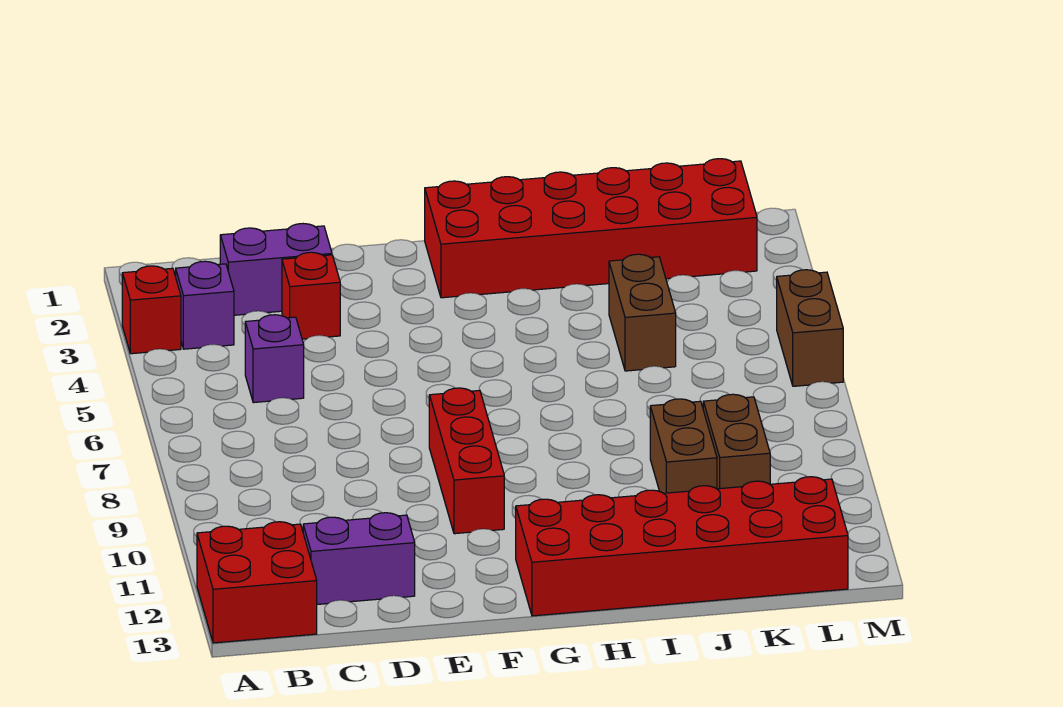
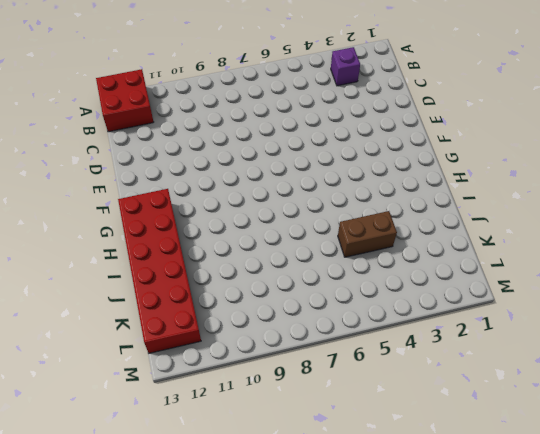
none -> red brick A3 level 1
none -> purple brick C2:D2 level 1
none -> purple brick C5 level 1

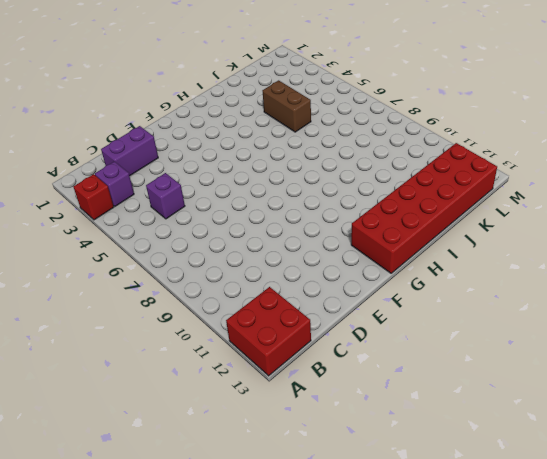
none -> purple brick C12:D12 level 1
none -> red brick D3 level 1
none -> red brick F8:F10 level 1

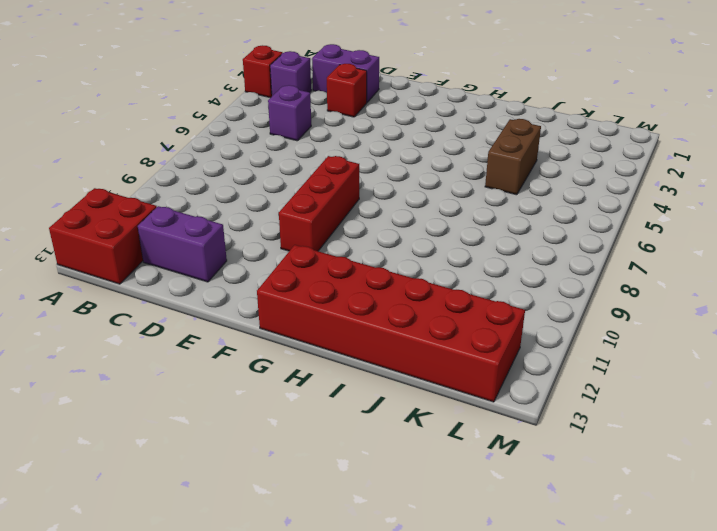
none -> red brick G1:L2 level 1
none -> brown brick J9:J10 level 1
none -> brown brick K9:K10 level 1

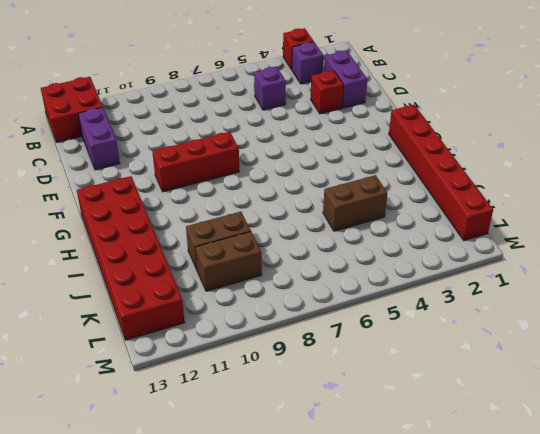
red brick G1:L1 level 1 -> red brick G1:L2 level 1
none -> brown brick M5:M6 level 1

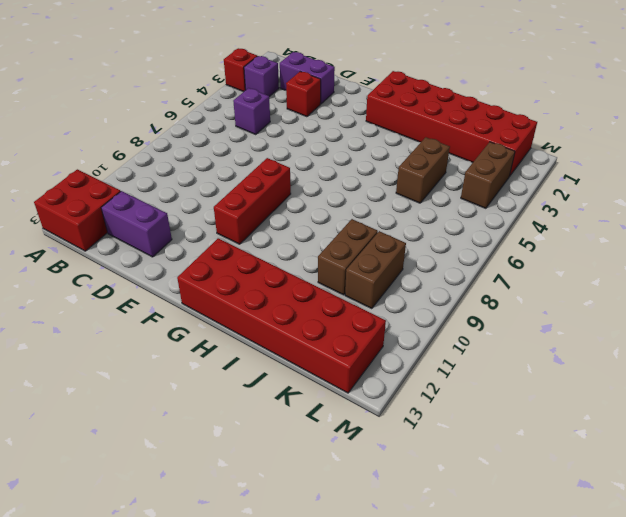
brown brick L3:L4 level 1 -> brown brick M5:M6 level 1

